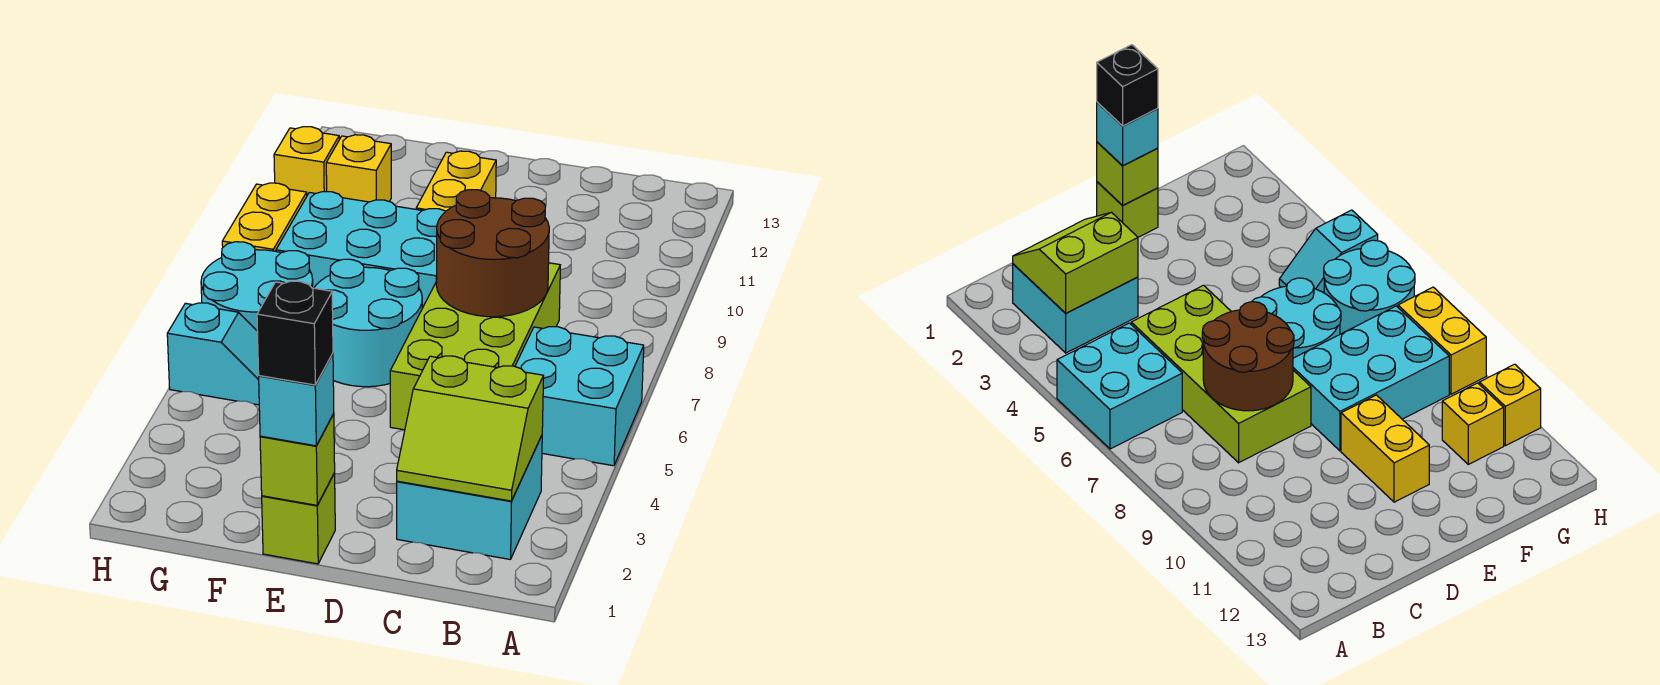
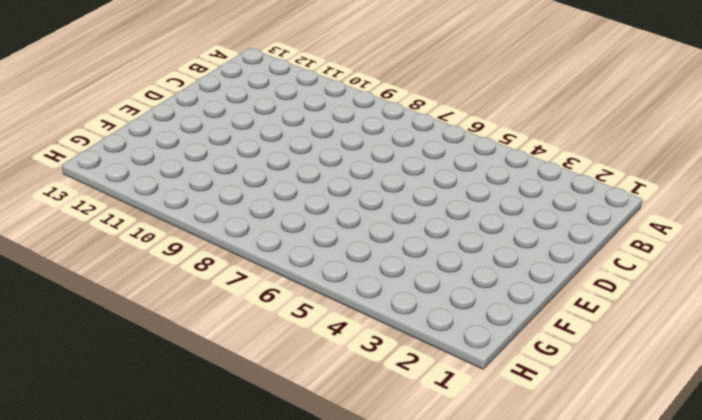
none -> cyan brick A5:B6 level 1
none -> cyan brick B2:C3 level 1
none -> lime brick C5:D8 level 1

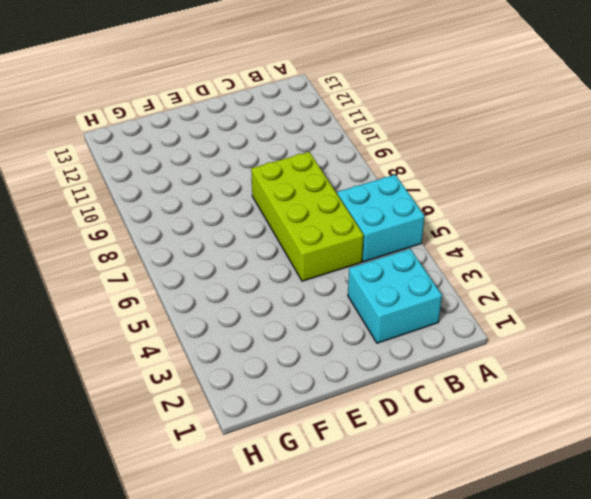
none -> lime brick E1 level 1
none -> cyan round brick E6:F7 level 1
none -> cyan brick E8:G9 level 1

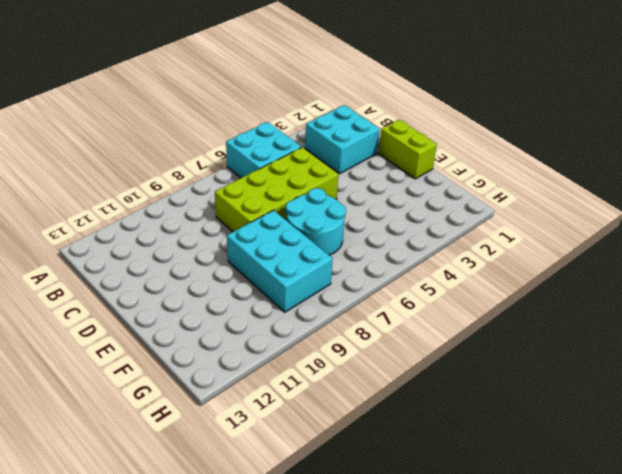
lime brick D1:E1 level 1 -> lime brick E1 level 1
none -> yellow brick E10:E11 level 1
none -> cyan slope G5:H5 level 1 top H
none -> cyan round brick G6:H7 level 1

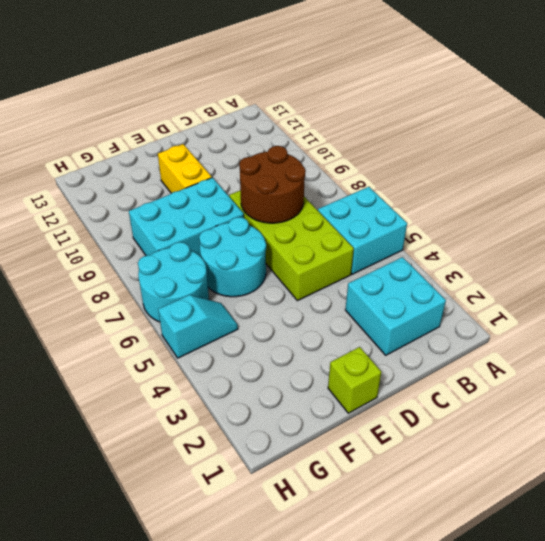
none -> yellow brick G11 level 1
none -> yellow brick H8:H9 level 1
none -> yellow brick H11 level 1

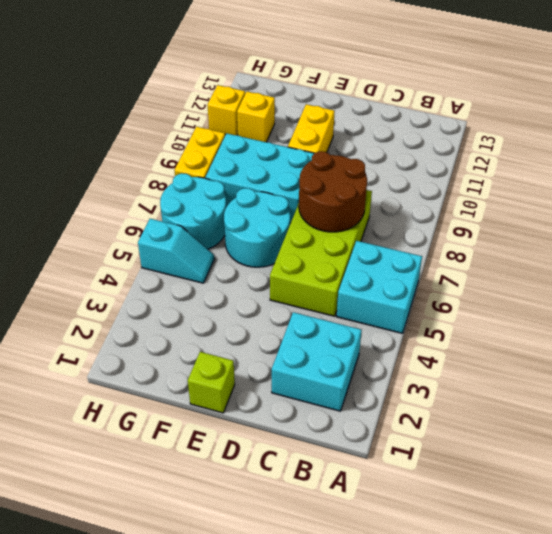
none -> lime slope B2:C3 level 2 top 3
none -> lime brick E1 level 2
none -> cyan brick E1 level 3

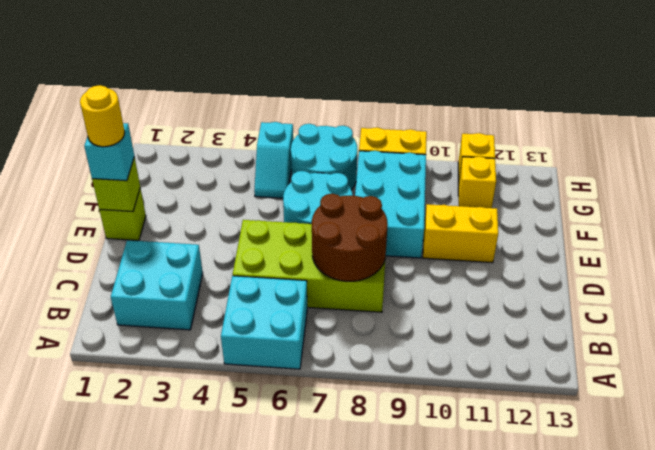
yellow round brick E1 level 4 -> black brick E1 level 4
none -> lime slope B2:C3 level 2 top 3

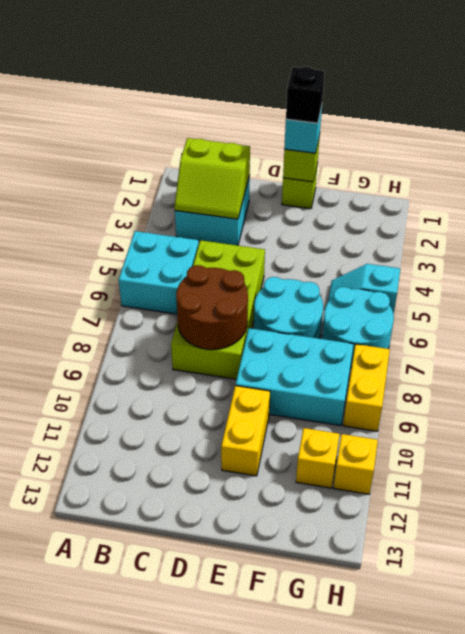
lime slope B2:C3 level 2 top 2 -> lime slope B2:C3 level 2 top 3

